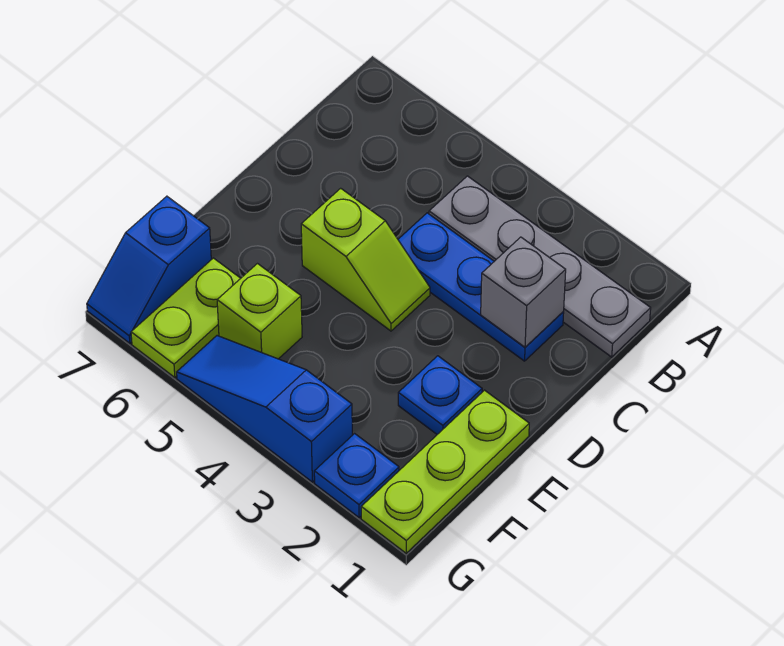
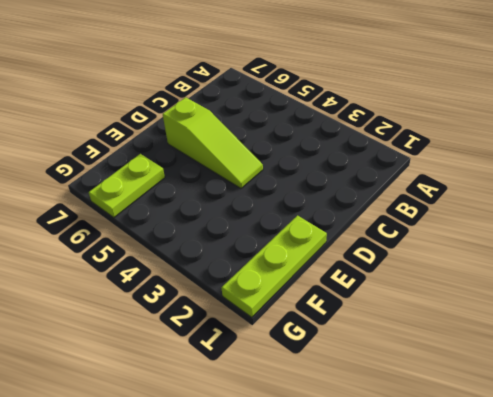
lime slope D4:D6 level 1 top 6 -> lime slope D4:D5 level 1 top 5
none -> grey plate B1:B4 level 1
none -> blue plate C2:C4 level 1

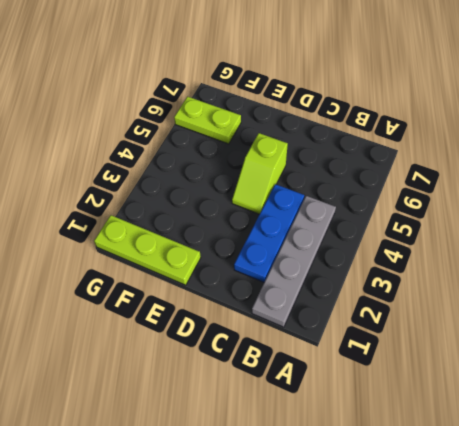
none -> blue plate E2 level 1
none -> lime brick F5 level 1

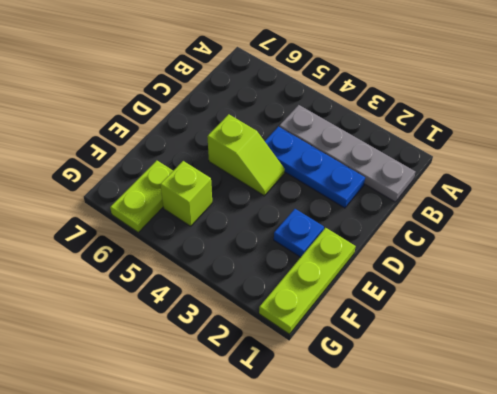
none -> blue slope F7:G7 level 1 top F
none -> blue plate G2 level 1

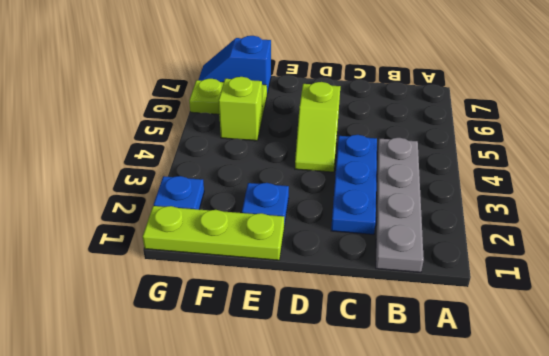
none -> blue slope G3:G5 level 1 top 3
none -> grey brick C2 level 2

